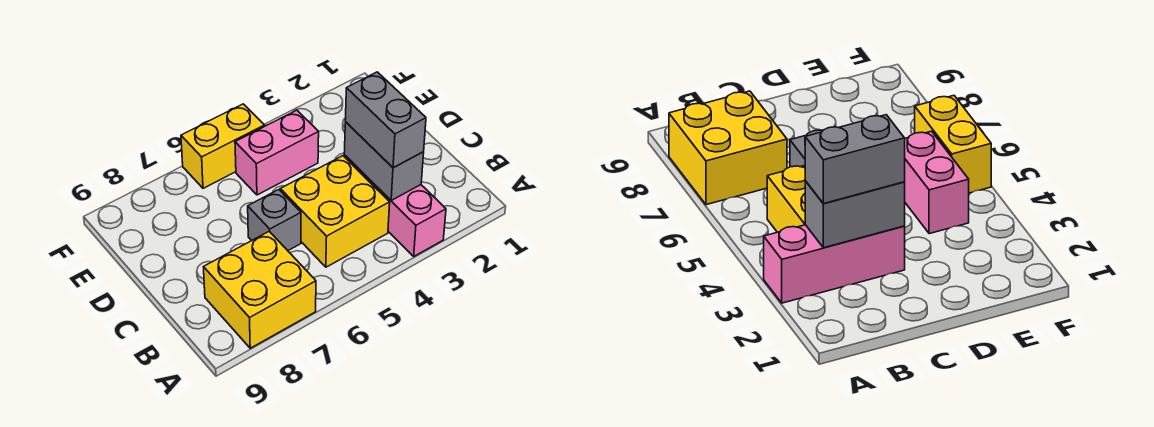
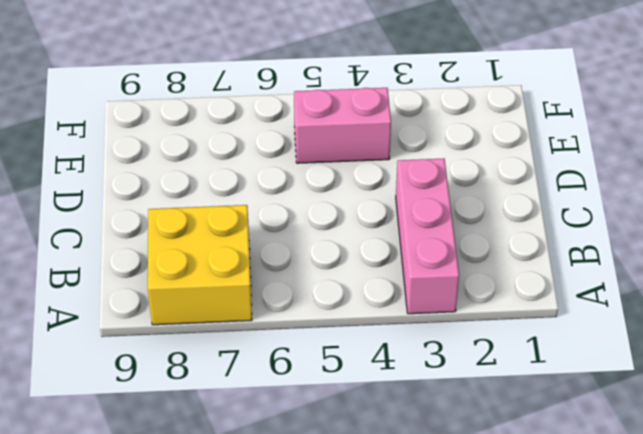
none -> yellow brick B4:C5 level 1
none -> grey brick C6 level 1

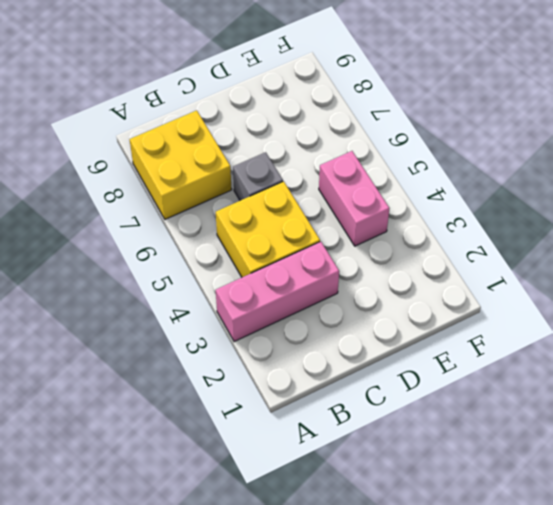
none -> yellow brick F5:F6 level 1
none -> grey brick B3:C3 level 2

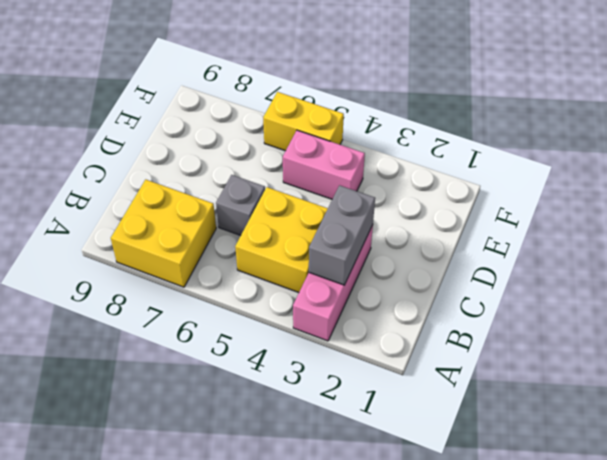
none -> grey brick B3:C3 level 3

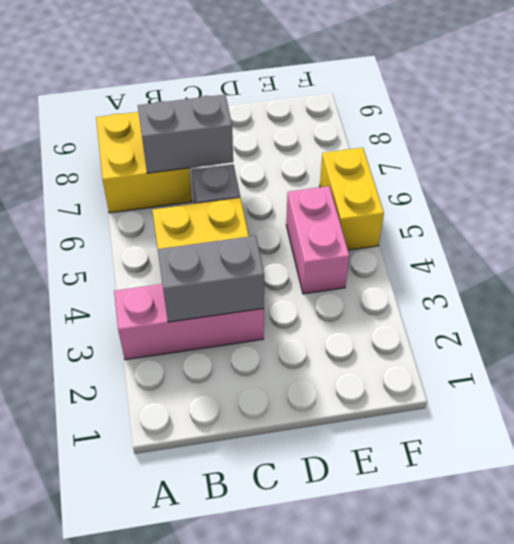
grey brick B7:C7 level 2 -> grey brick B3:C3 level 3

